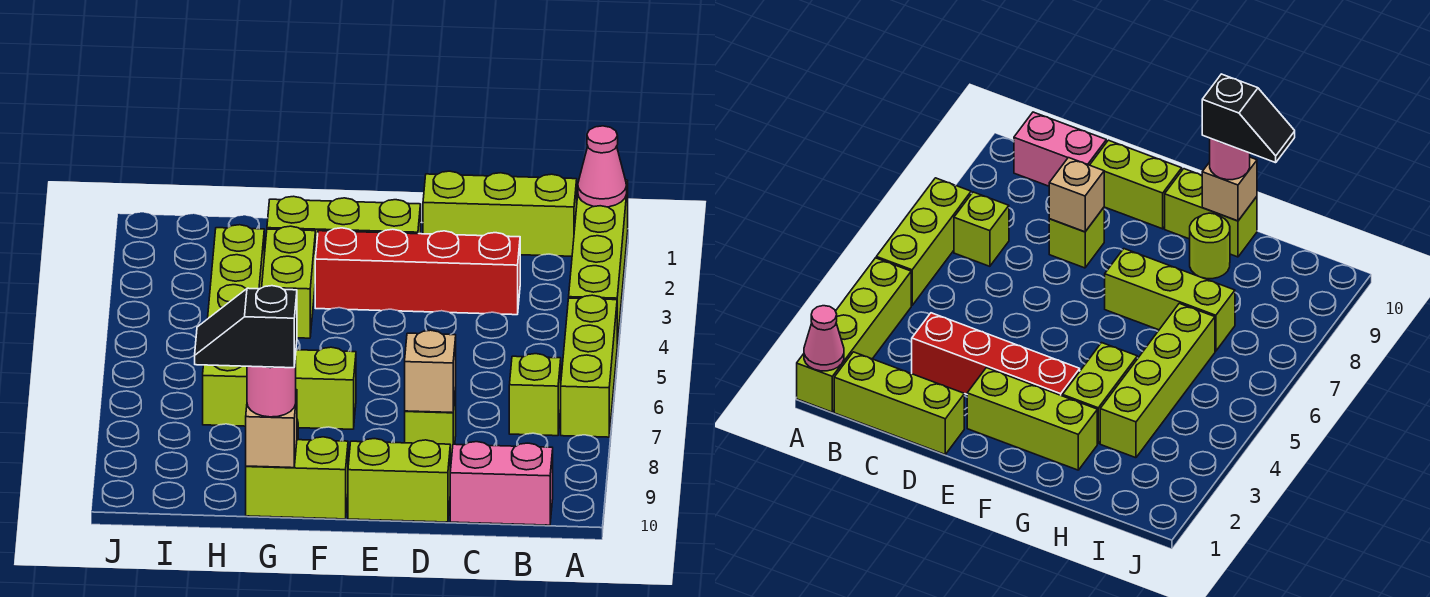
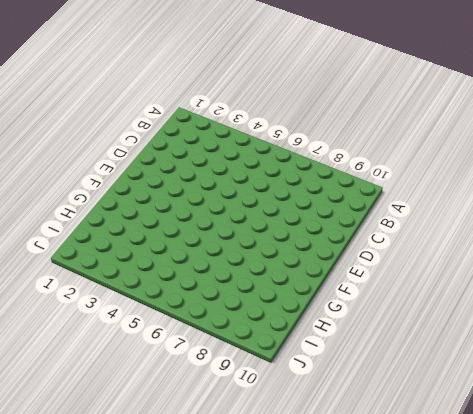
none -> lime brick A1:A4 level 1
none -> lime brick A5:A7 level 1
none -> lime brick B1:D1 level 1

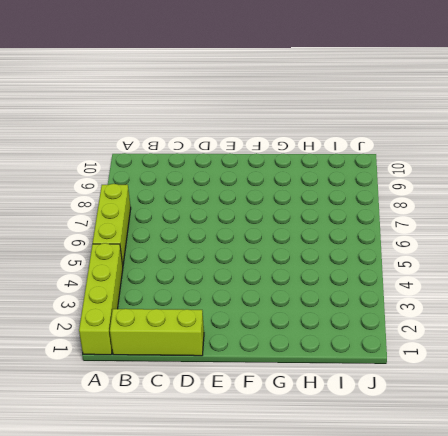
none -> lime brick B7 level 1
none -> pink brick B10:C10 level 1
none -> red brick C3:F3 level 1

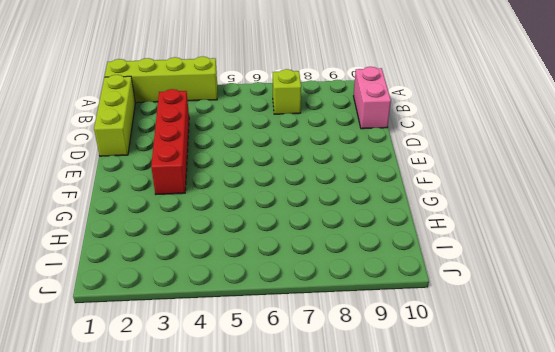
none -> lime brick A5:A7 level 1
none -> lime brick D8 level 1
none -> lime brick D10:E10 level 1

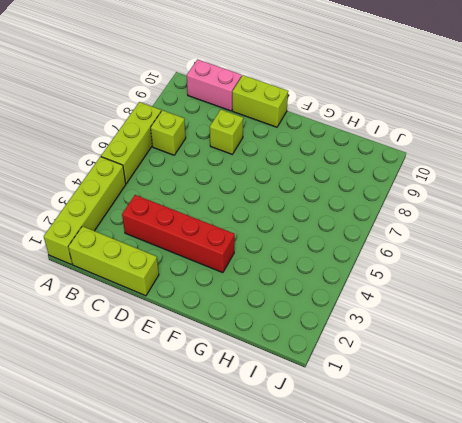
none -> lime brick E2:G2 level 1
none -> lime brick F7:H7 level 1
none -> lime brick F10:G10 level 1

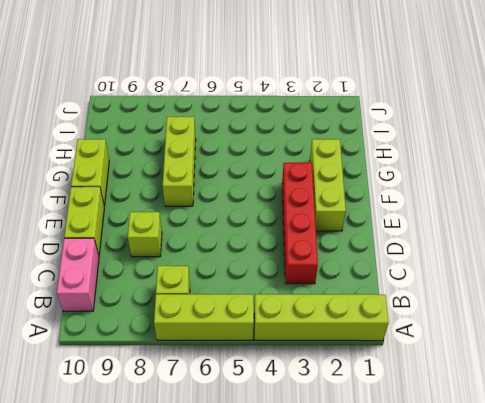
none -> lime brick B1:D1 level 1
none -> lime brick G3:G4 level 1
none -> lime round brick G9 level 1

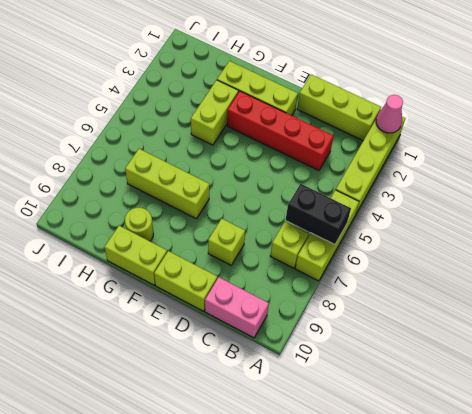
black brick A6:B6 level 2 -> none
none -> lime brick H3:H6 level 1
none -> tan brick D8 level 2
none -> tan brick G10 level 2

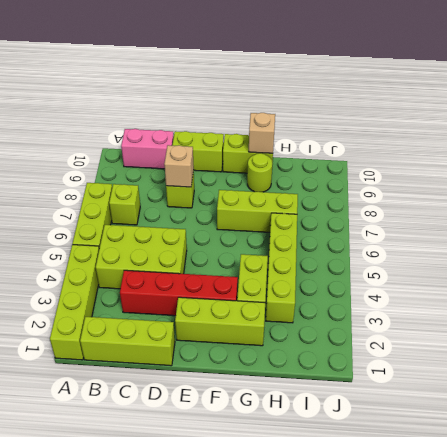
lime brick B4:D5 level 1 -> none
none -> pink cone A1 level 2
none -> pink round brick G10 level 3
none -> black slope G10:H10 level 4 top G

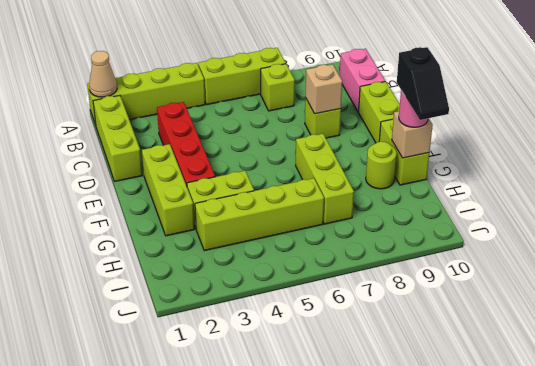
tan cone A1 level 2 -> pink cone A1 level 2

